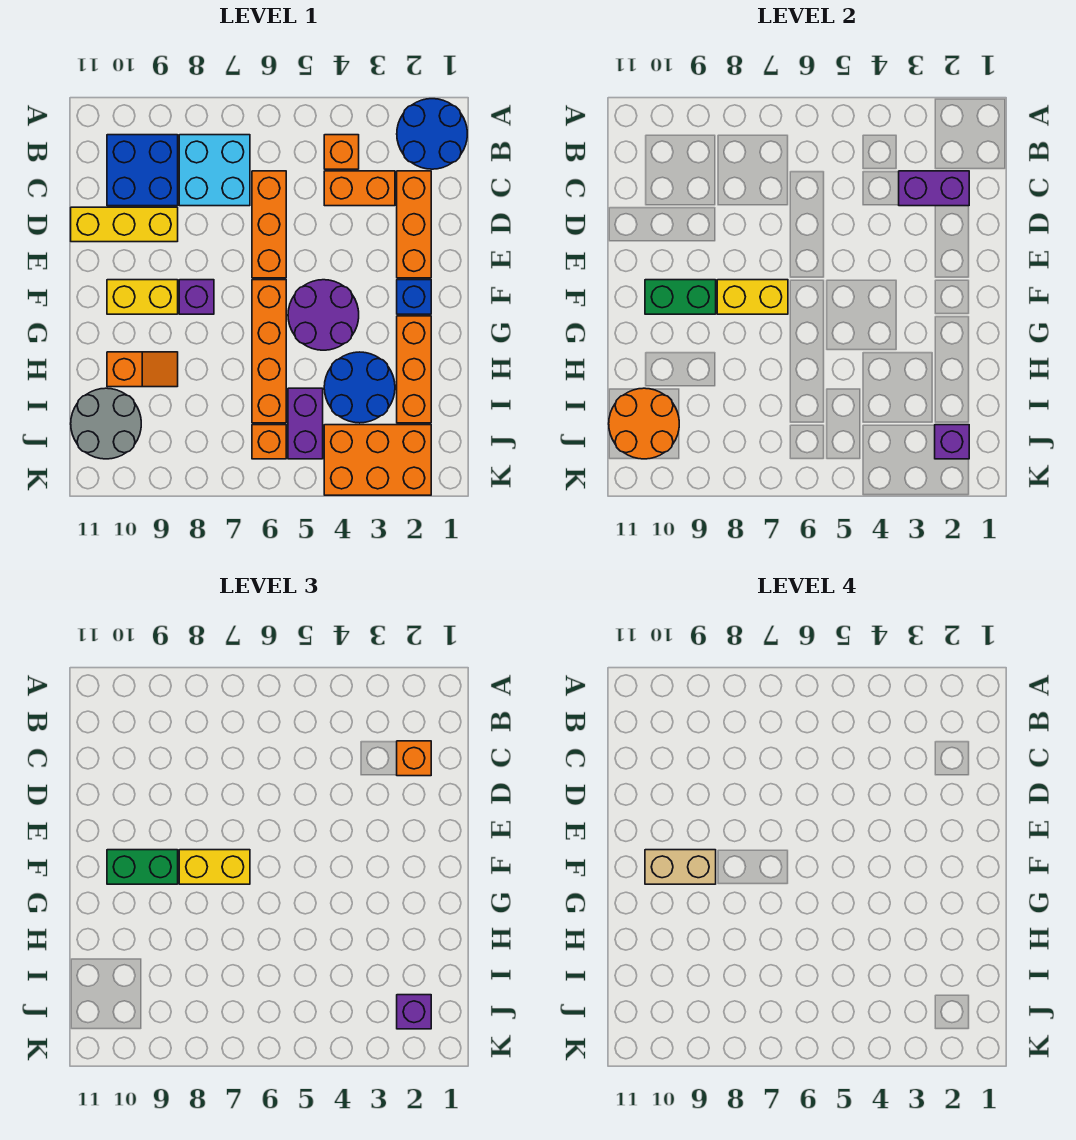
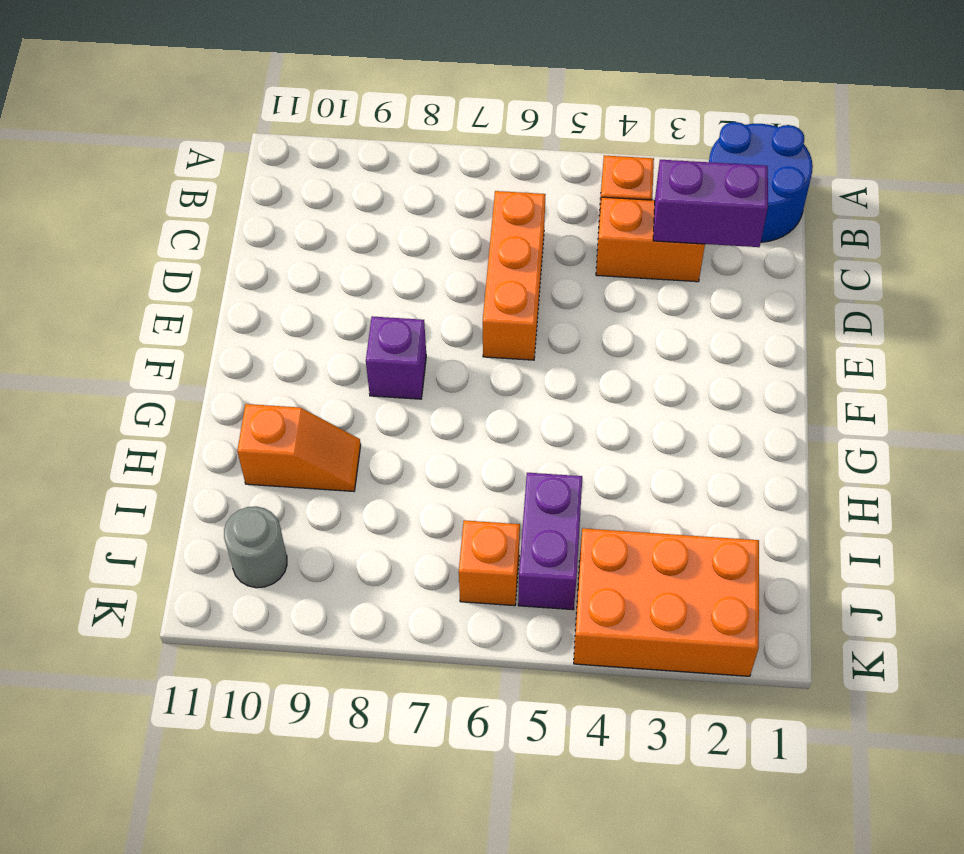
grey round brick J10 level 1 -> grey round brick I10:J11 level 1
none -> cyan brick B7:C8 level 1
none -> blue brick B9:C10 level 1
none -> orange brick C2:E2 level 1
none -> yellow brick D9:D11 level 1

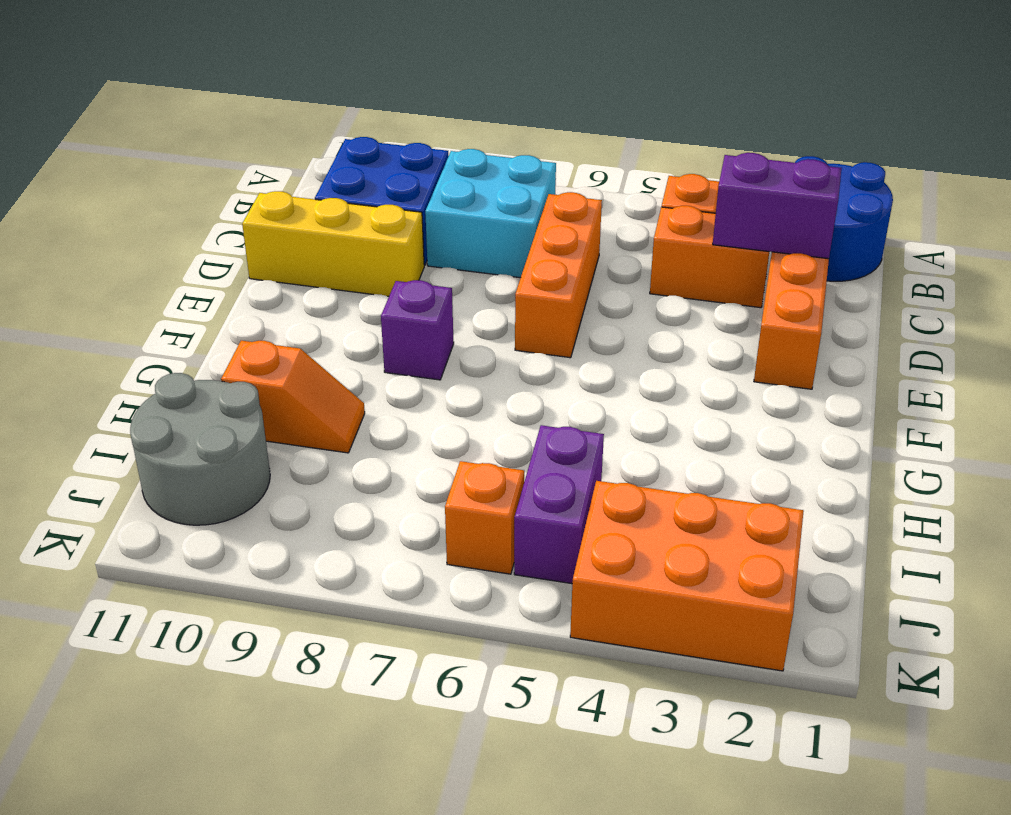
none -> blue brick F2 level 1
none -> purple round brick F4:G5 level 1
none -> orange brick F6:I6 level 1
none -> yellow brick F9:F10 level 1

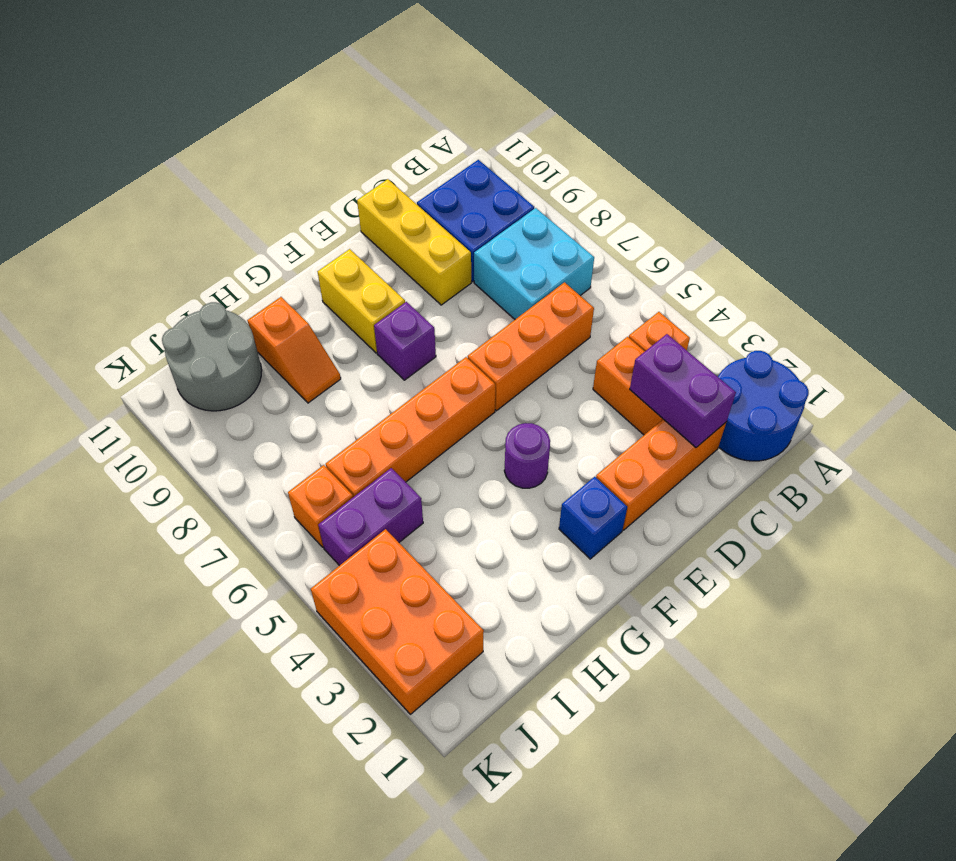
purple round brick F4 level 1 -> purple round brick F4:G5 level 1
none -> orange brick G2:I2 level 1
none -> blue round brick H3:I4 level 1
none -> yellow brick F7:F8 level 2
none -> green brick F9:F10 level 2

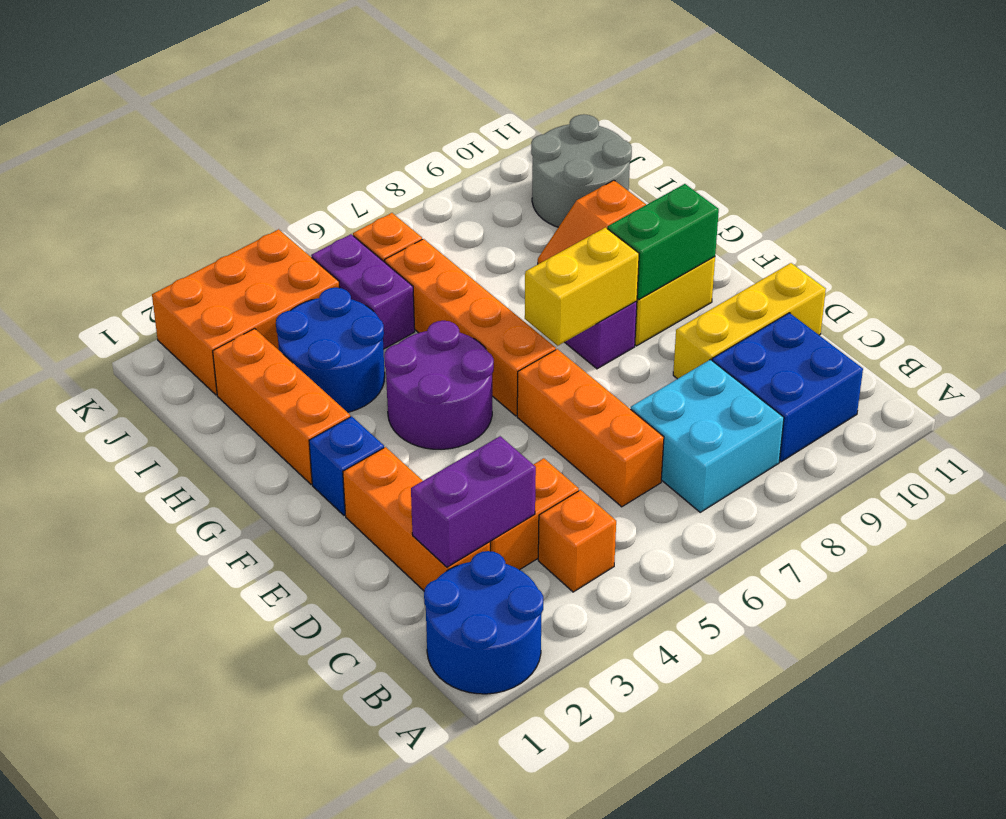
none -> orange round brick I10:J11 level 2
none -> purple brick J2 level 2
none -> orange brick C2 level 3
none -> yellow brick F7:F8 level 3

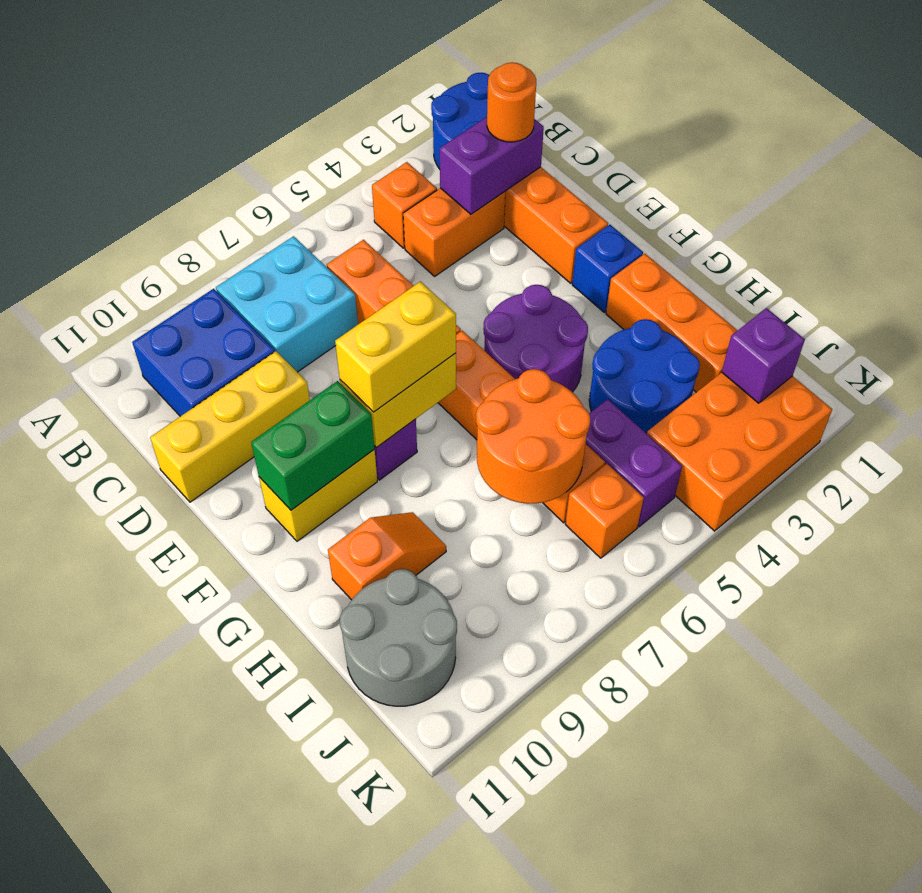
orange round brick C2 level 3 -> orange brick C2 level 3
orange round brick H6:I7 level 2 -> orange round brick I10:J11 level 2
none -> green brick F9:F10 level 3
none -> purple brick J2 level 3
none -> tan brick F9:F10 level 4

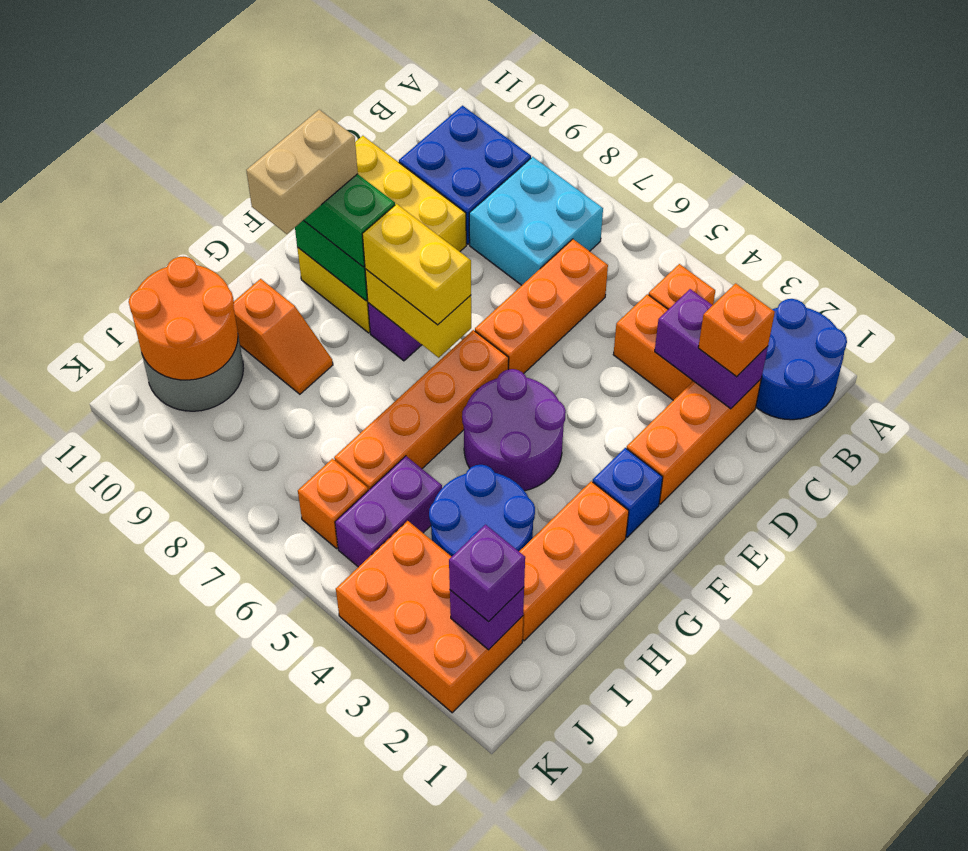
tan brick F10:G10 level 4 -> tan brick F9:F10 level 4

